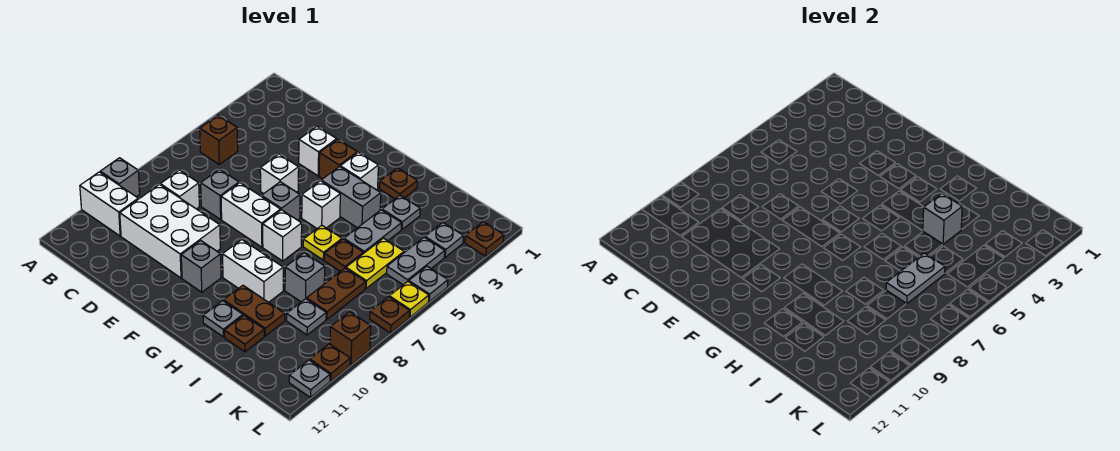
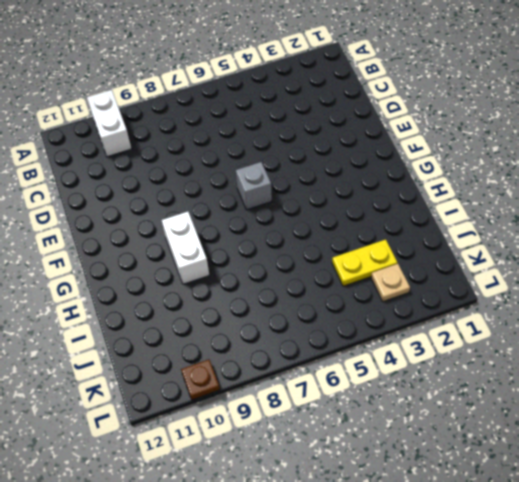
yellow plate J3:J4 level 1 -> yellow plate J5:J6 level 1
tan plate K3 level 1 -> grey plate K3 level 1
none -> grey brick A9 level 1
none -> brown brick B5 level 1
none -> white brick C8 level 1
none -> white brick C9:E10 level 1

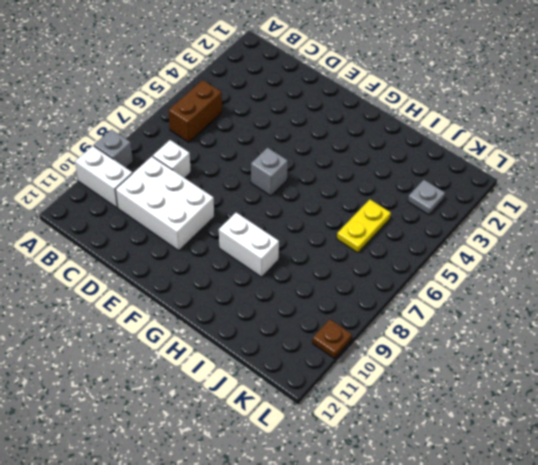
brown brick B5:B6 level 1 -> brown brick B5 level 1
none -> grey brick D7 level 1
none -> white brick E3 level 1
none -> white brick E5 level 1
none -> white brick E7:F7 level 1

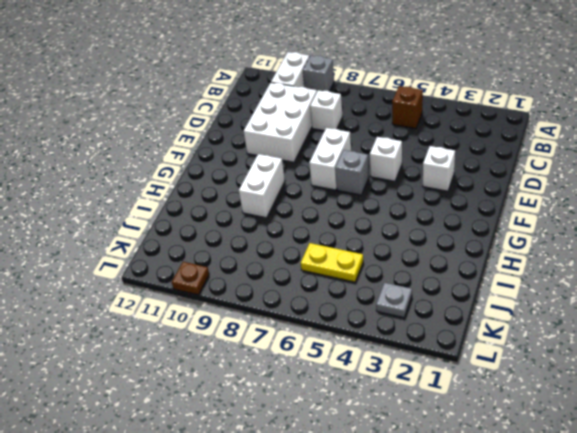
none -> grey brick D7 level 1
none -> brown brick F3 level 1
none -> grey brick F10 level 1
none -> white brick G3 level 1

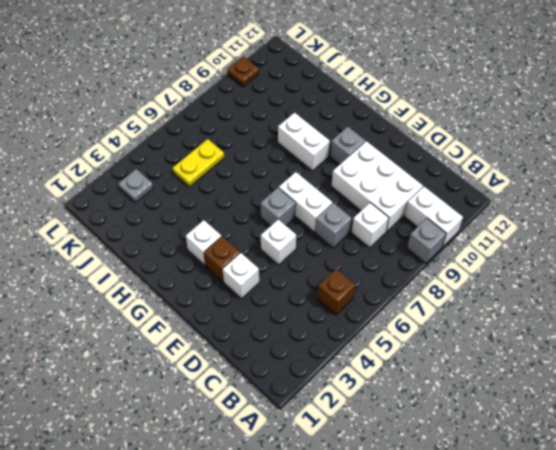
none -> grey brick G4:H4 level 1
none -> white brick G5 level 1
none -> white brick G7 level 1
none -> brown plate H2 level 1

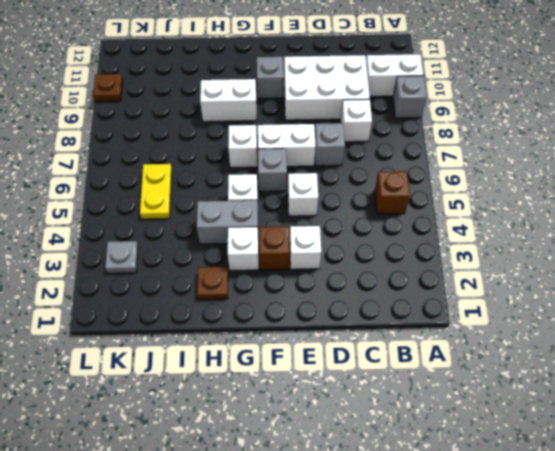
none -> yellow plate H6 level 1
none -> brown plate H10:I10 level 1
none -> grey plate H11 level 1
none -> grey plate I3 level 1

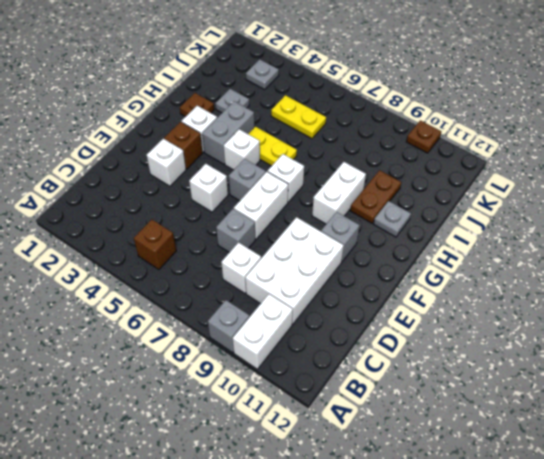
yellow plate H5:H6 level 1 -> yellow plate H6 level 1
none -> grey plate I4:I5 level 1
none -> brown plate I6 level 1
none -> grey brick I8 level 1
none -> brown plate I11 level 1

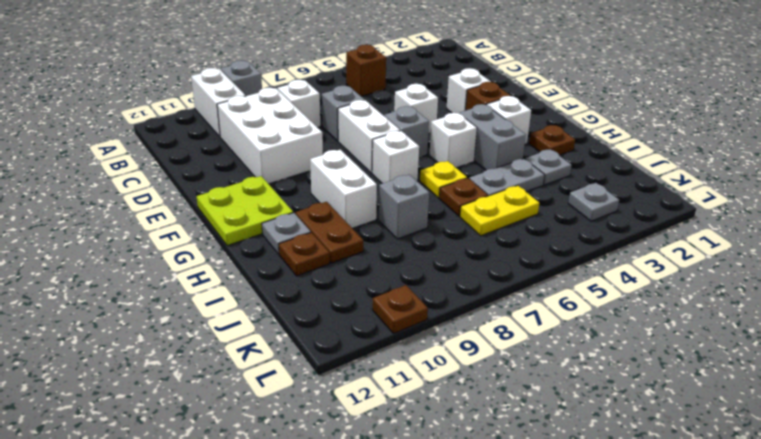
lime plate F11:G12 level 1 -> none
none -> grey brick F10 level 1
none -> brown plate J7:J8 level 1
none -> grey plate J9 level 1
none -> grey plate K4:K5 level 1

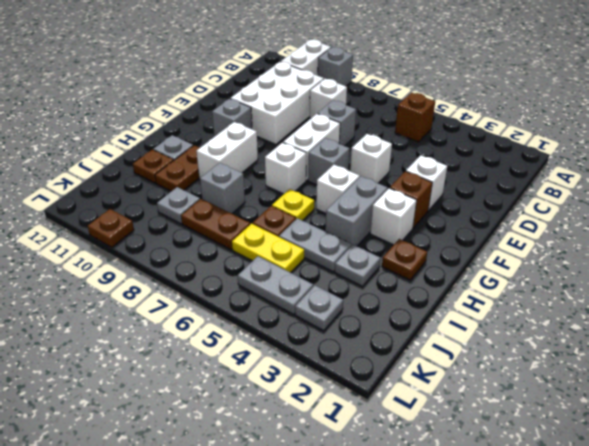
none -> brown plate L2 level 1
none -> grey plate L5 level 1
none -> yellow plate L6 level 1
none -> brown plate L7 level 1

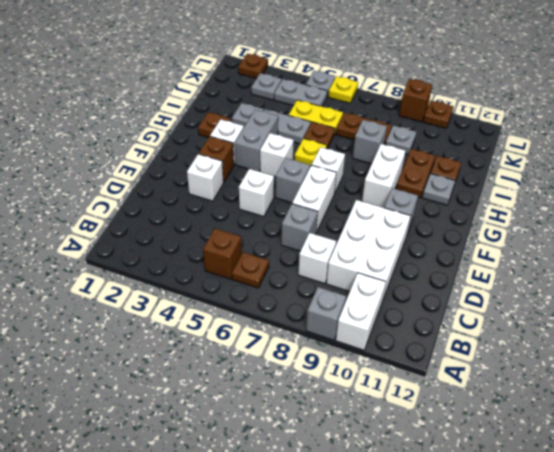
brown plate B6 level 1 -> brown plate L7 level 1
none -> grey plate L11 level 1
none -> grey brick I4 level 2
none -> grey plate J6:J7 level 2

